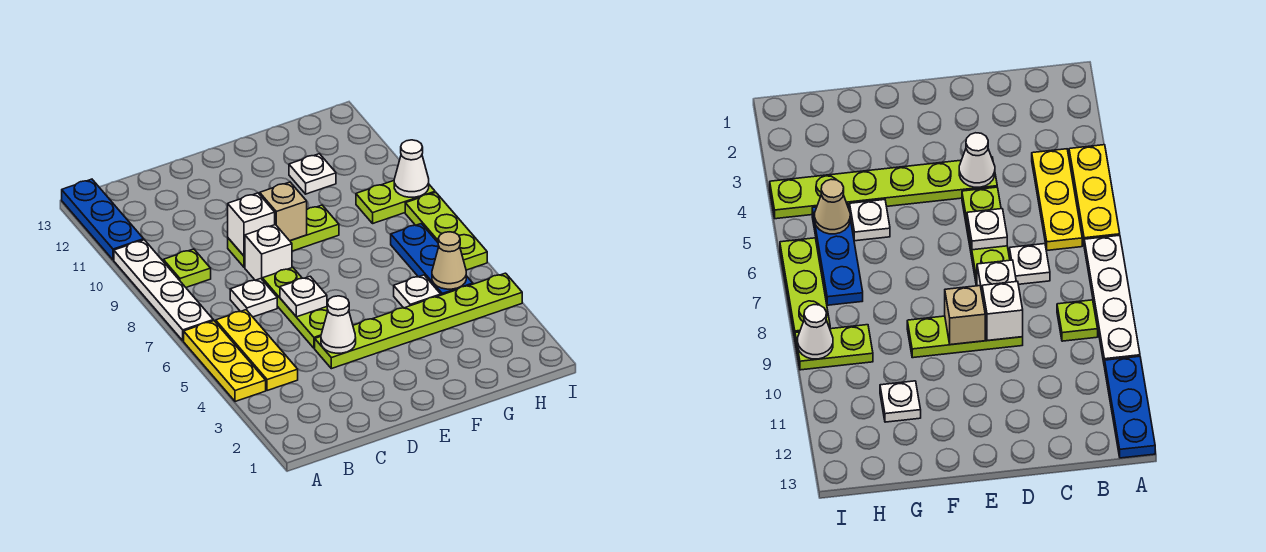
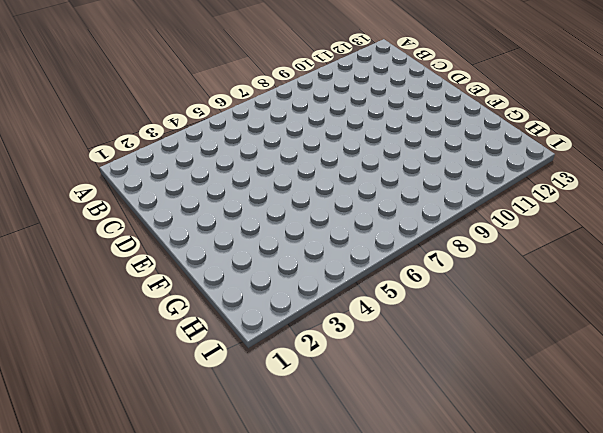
none -> yellow plate A4:A6 level 1
none -> white plate A7:A10 level 1
none -> blue plate A11:A13 level 1

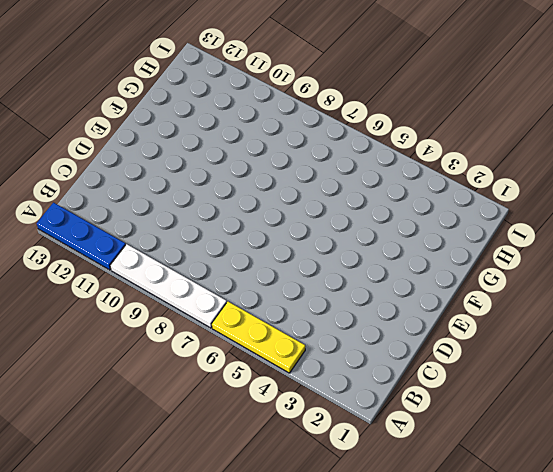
none -> yellow plate B4:B6 level 1
none -> lime plate B9 level 1
none -> white plate C7 level 1

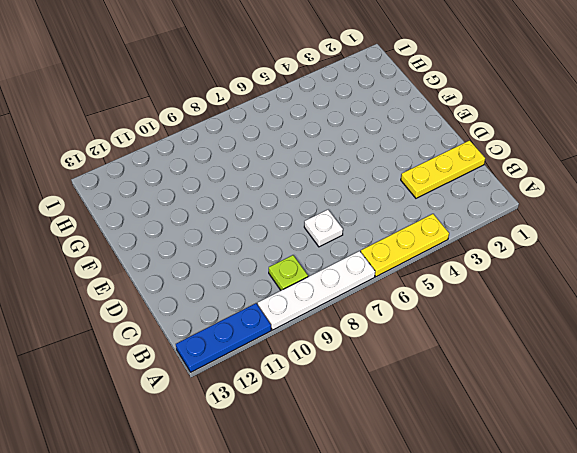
yellow plate C1:C3 level 1 -> yellow plate B4:B6 level 1
none -> lime plate D4:I4 level 1
none -> lime plate D5:D7 level 1
none -> white brick D8 level 1

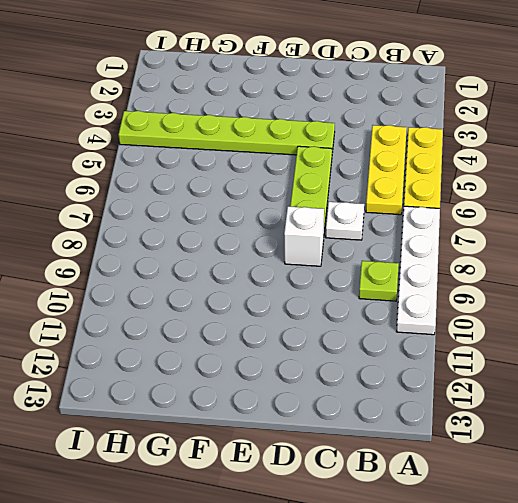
none -> blue plate A11:A13 level 1
none -> lime plate D9:F9 level 1
none -> white plate G5 level 1

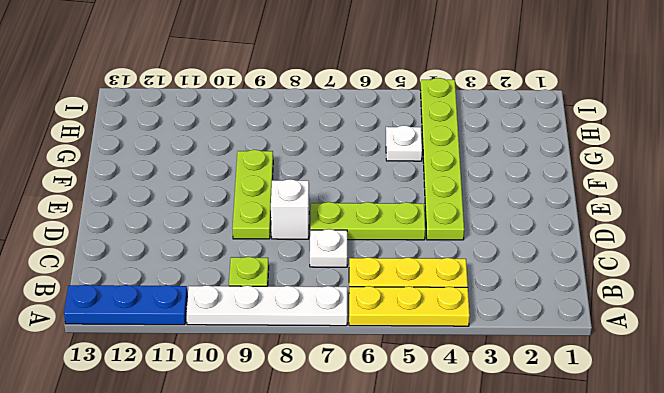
none -> white plate G11 level 1
none -> blue plate H5:H7 level 1
none -> lime plate H9:I9 level 1

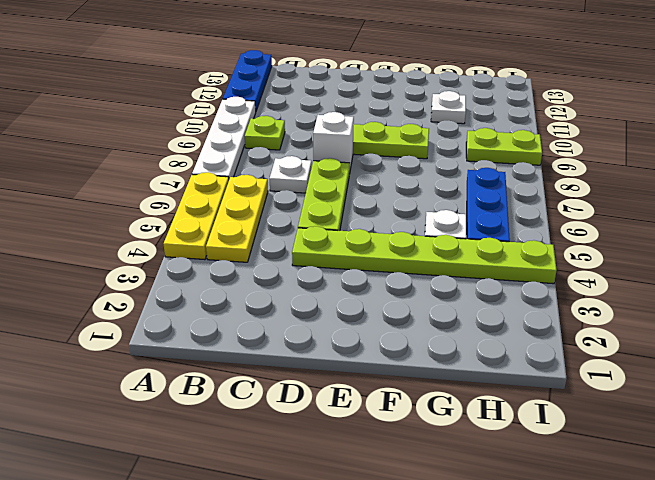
none -> lime plate I6:I8 level 1
none -> white cone D4 level 2
none -> white plate D6 level 2

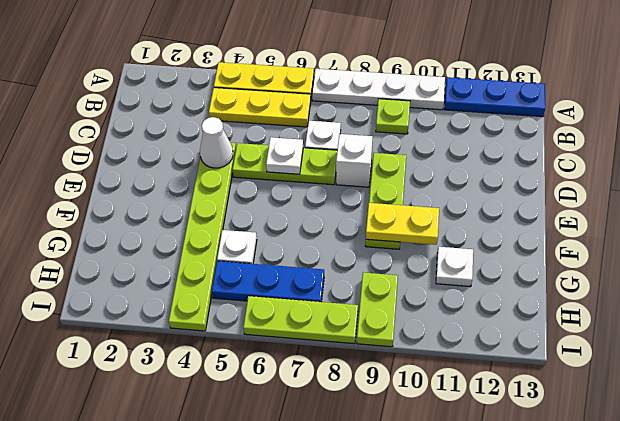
yellow plate F9:F10 level 2 -> none
none -> white brick D9 level 2
none -> tan brick E9 level 2
none -> tan cone H5 level 2

